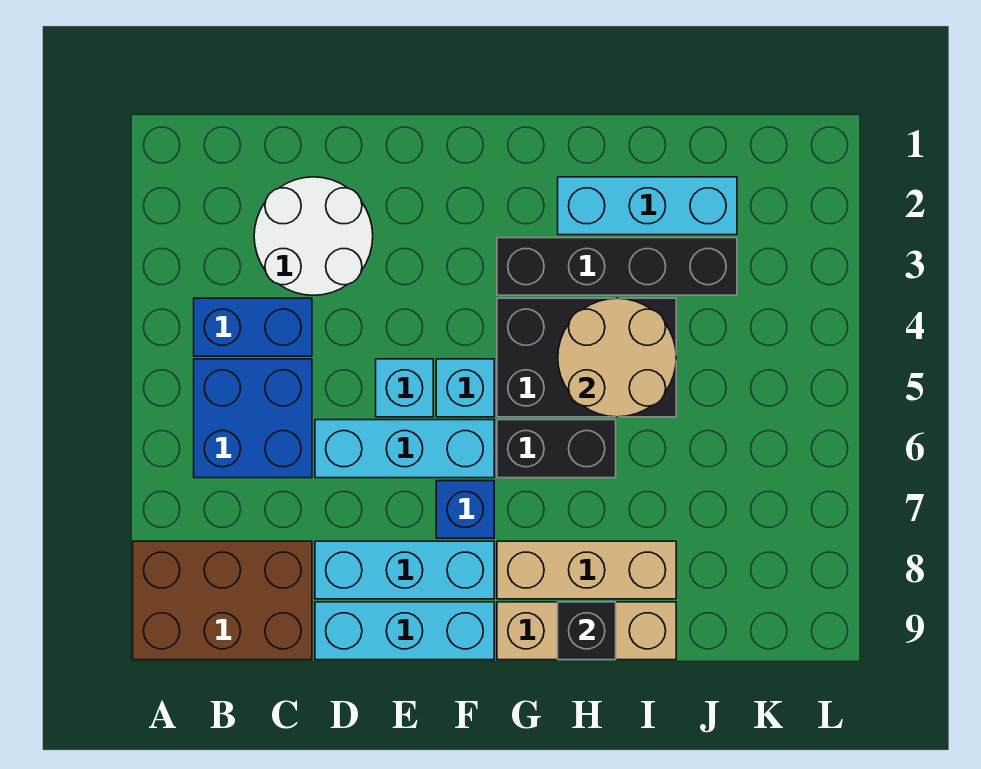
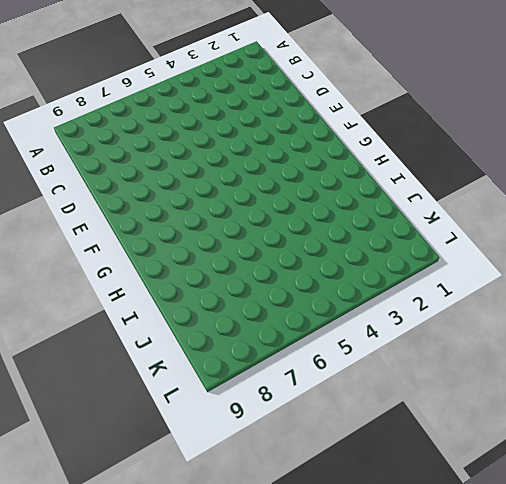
none -> brown brick A8:C9 level 1
none -> blue brick B4:C4 level 1
none -> blue brick B5:C6 level 1

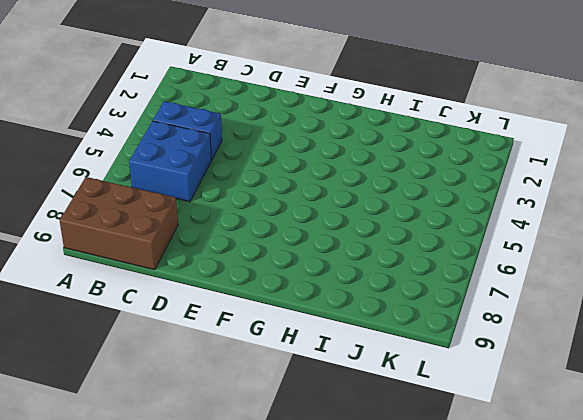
none -> white round brick C2:D3 level 1
none -> cyan brick D6:F6 level 1
none -> cyan brick D8:F8 level 1

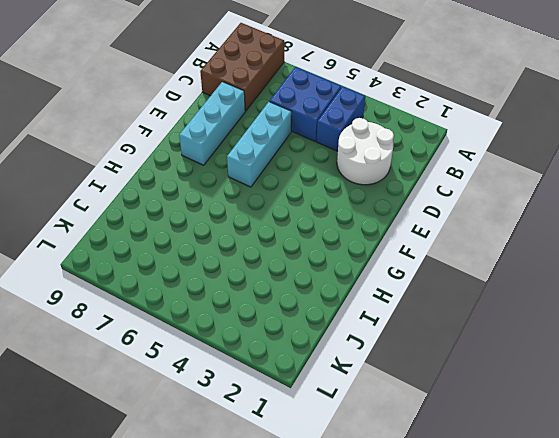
none -> cyan brick D9:F9 level 1
none -> cyan brick E5 level 1
none -> cyan brick F5 level 1

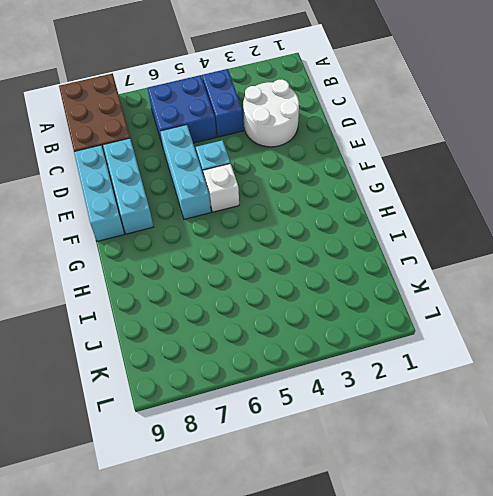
white brick F5 level 1 -> cyan brick F5 level 1
none -> blue brick F7 level 1
none -> black brick G3:J3 level 1
none -> black brick G4:I5 level 1

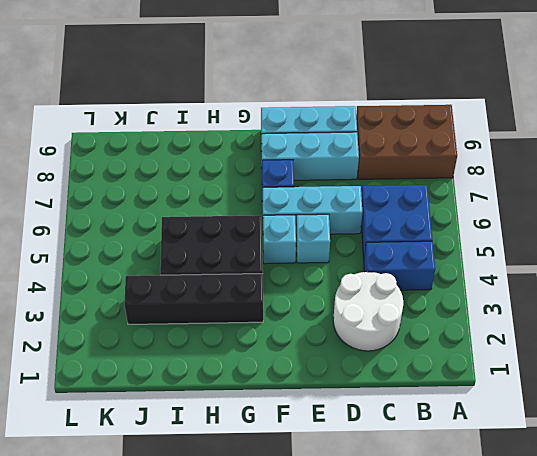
none -> black brick G6:H6 level 1
none -> tan brick G8:I8 level 1
none -> tan brick G9:I9 level 1

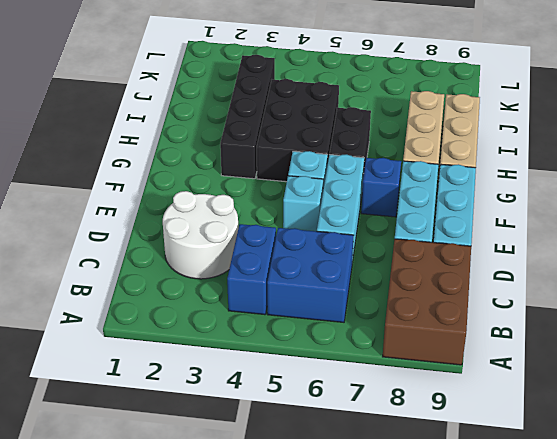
none -> cyan brick H2:J2 level 1
none -> tan round brick H4:I5 level 2
none -> black brick H9 level 2

